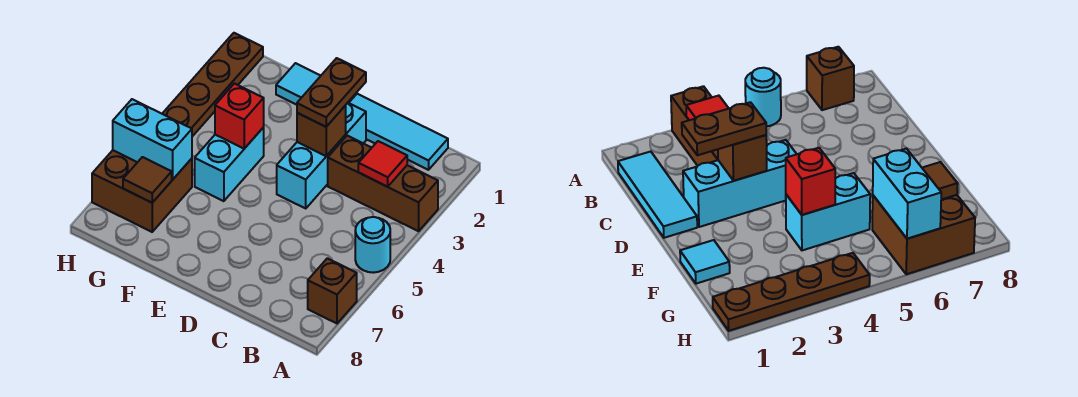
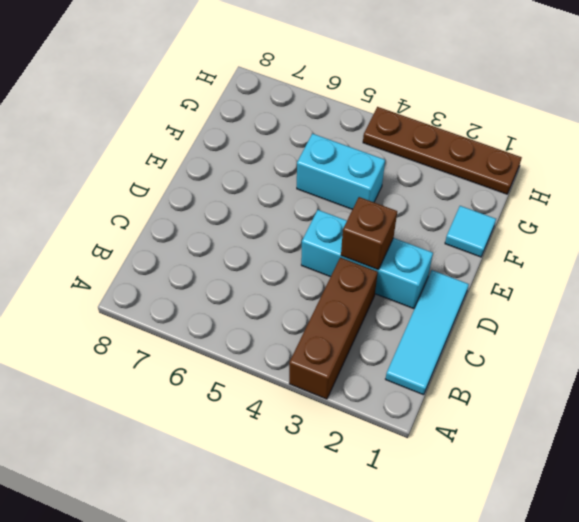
none -> cyan round brick A5 level 1
none -> brown brick A7 level 1
none -> brown brick G6:H7 level 1

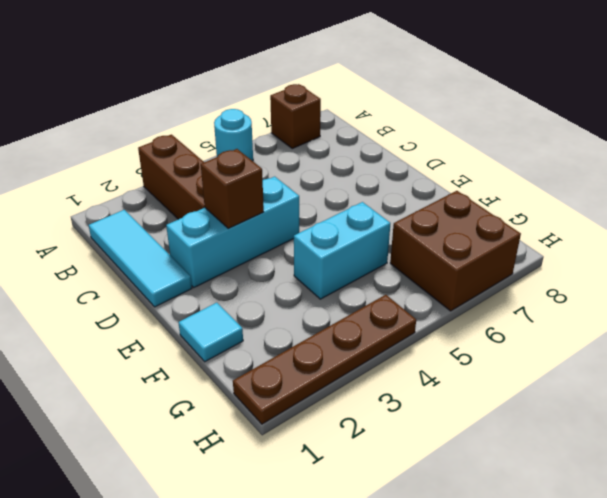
none -> red tile B3 level 2
none -> red brick F4 level 2
none -> cyan brick G6:H6 level 2

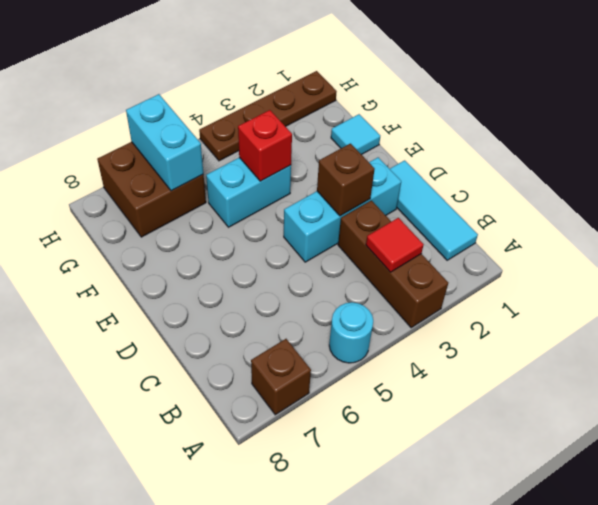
none -> brown tile G7 level 2
none -> brown plate D2:D3 level 3

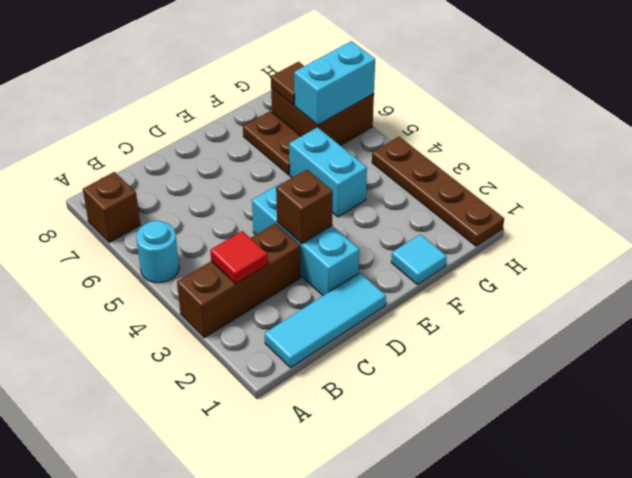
brown plate F6:F7 level 1 -> brown plate D2:D3 level 3
none -> red brick F4 level 2

